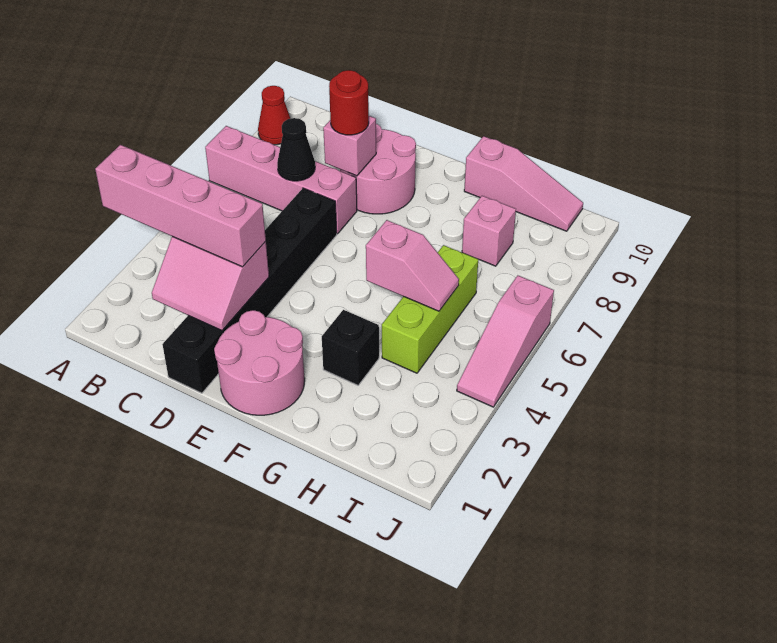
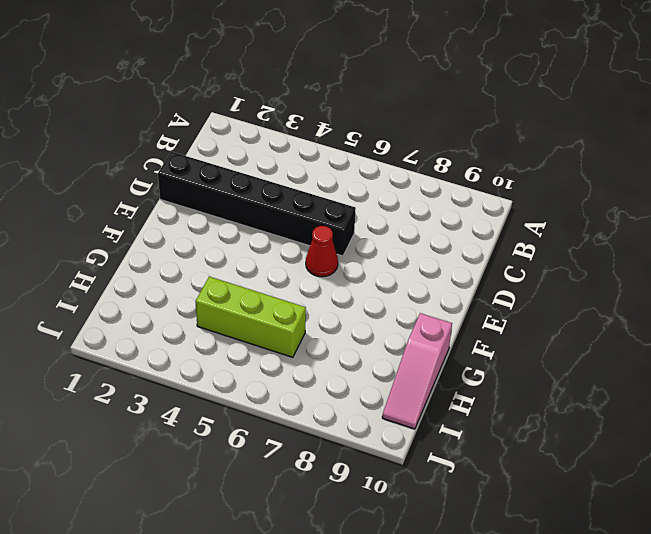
red cone E6 level 1 -> red cone A9 level 1
none -> pink brick A7:D7 level 1
none -> pink round brick D8:E9 level 1
none -> pink round brick E1:F2 level 1

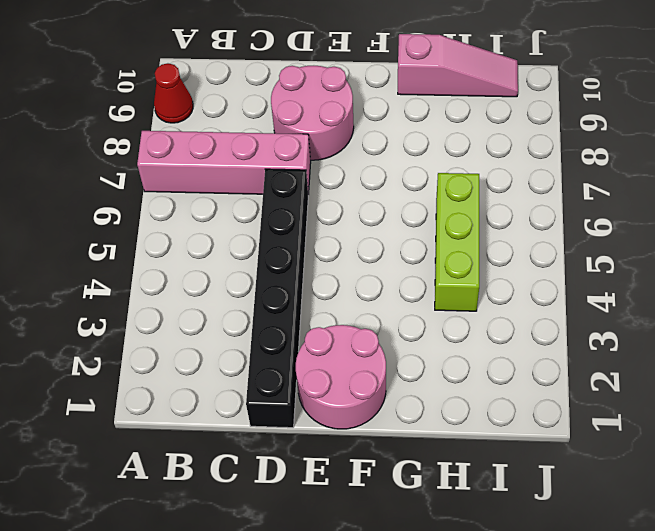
none -> black brick G3 level 1
none -> pink brick H8 level 1
none -> pink slope J4:J6 level 1 top 6

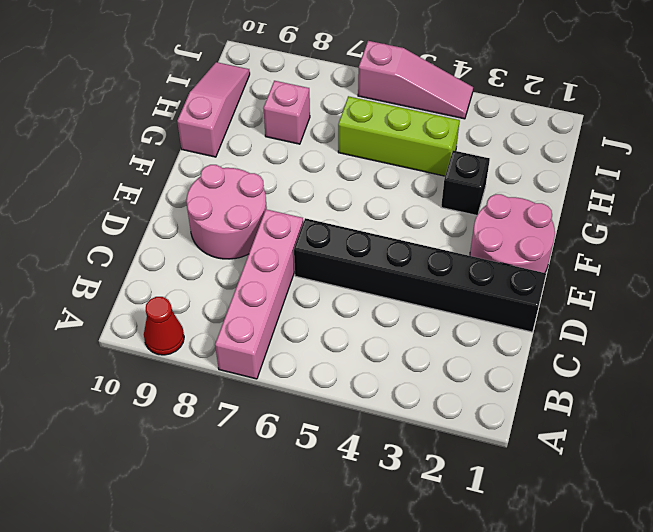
none -> pink slope C2:D3 level 2 top 3
none -> black cone C7 level 2
none -> pink brick D8 level 2

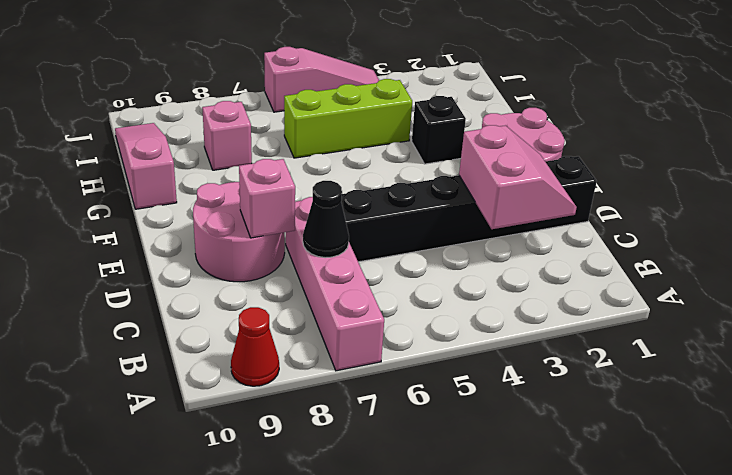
none -> pink slope G5:H5 level 2 top G
none -> pink brick A3:D3 level 3
none -> red round brick D8 level 3

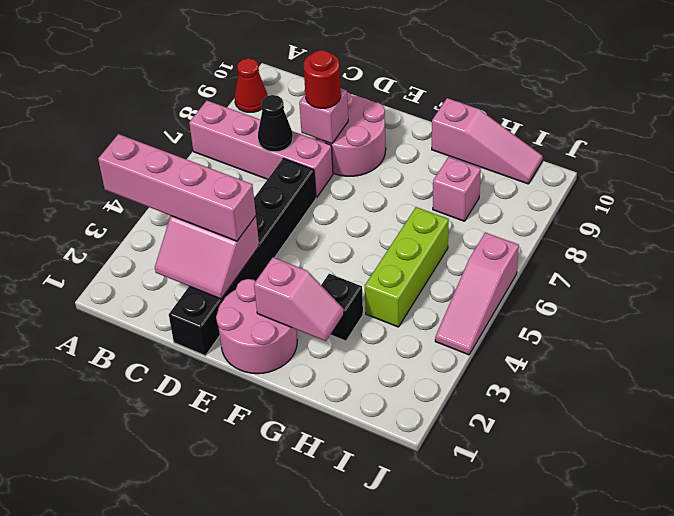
pink slope F2:G2 level 2 top F -> pink slope G5:H5 level 2 top G

